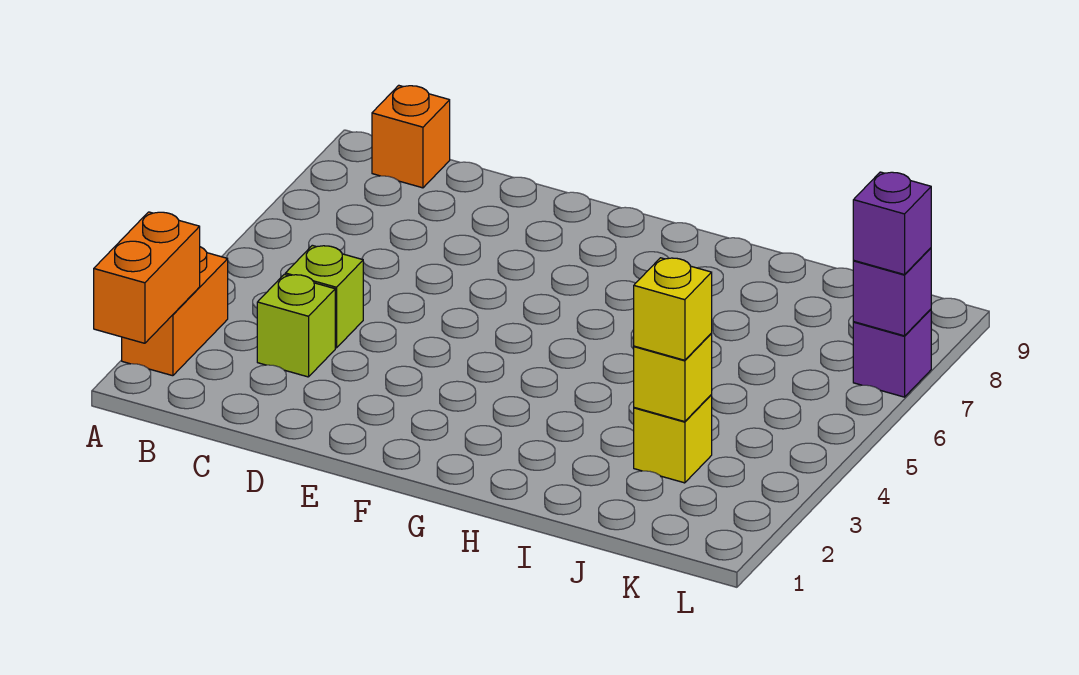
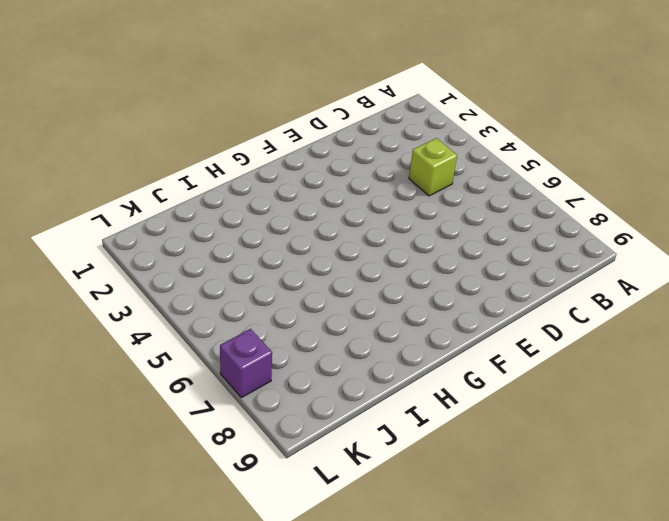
none -> orange brick A2:A3 level 1
none -> orange brick B9 level 1

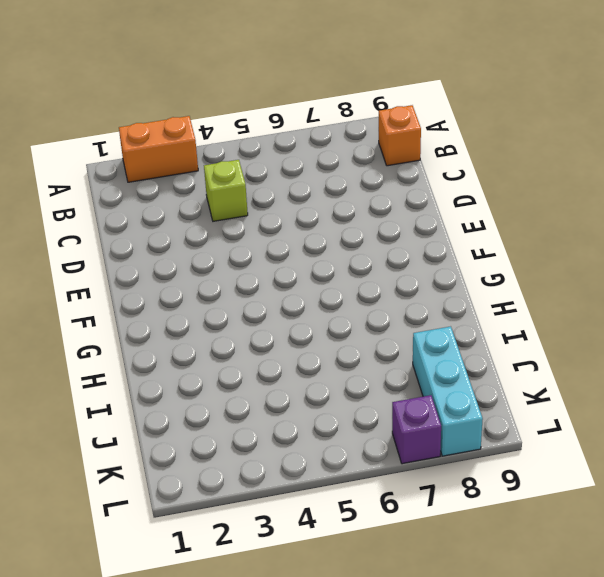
cyan brick J8:L8 level 1 -> none
none -> lime brick C3 level 1
none -> yellow brick J3 level 1

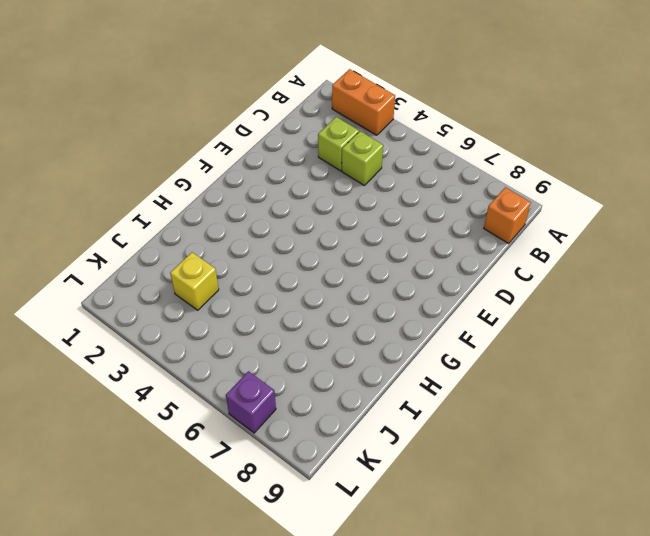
none -> orange brick A1:A2 level 2
none -> yellow brick J3 level 2

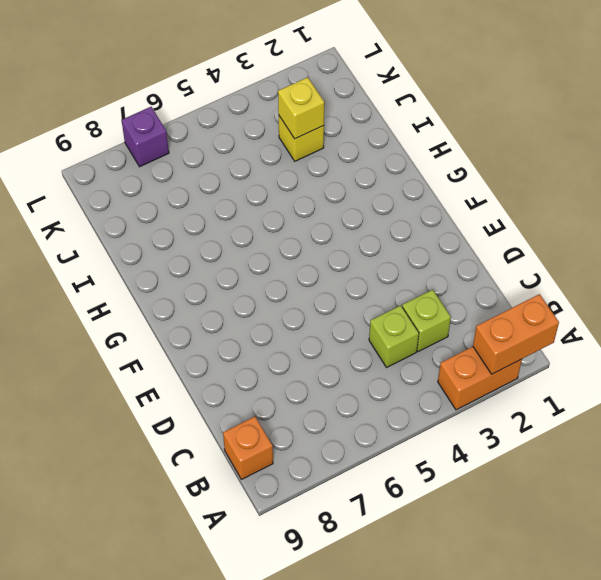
none -> purple brick L7 level 2
none -> yellow brick J3 level 3

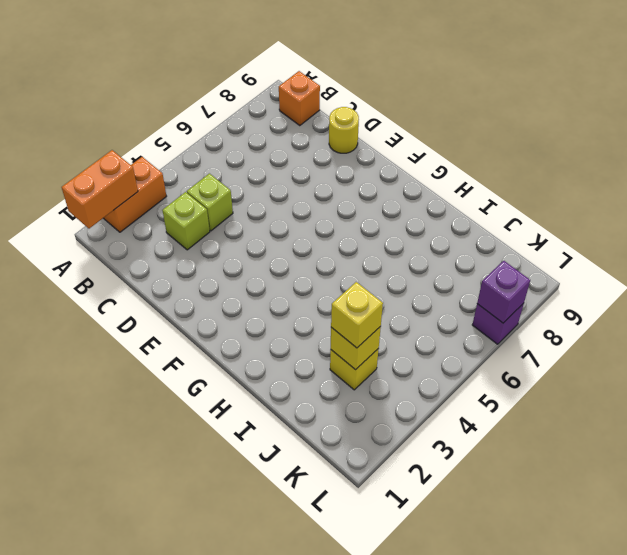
yellow round brick D9 level 1 -> none
none -> purple brick L7 level 3

